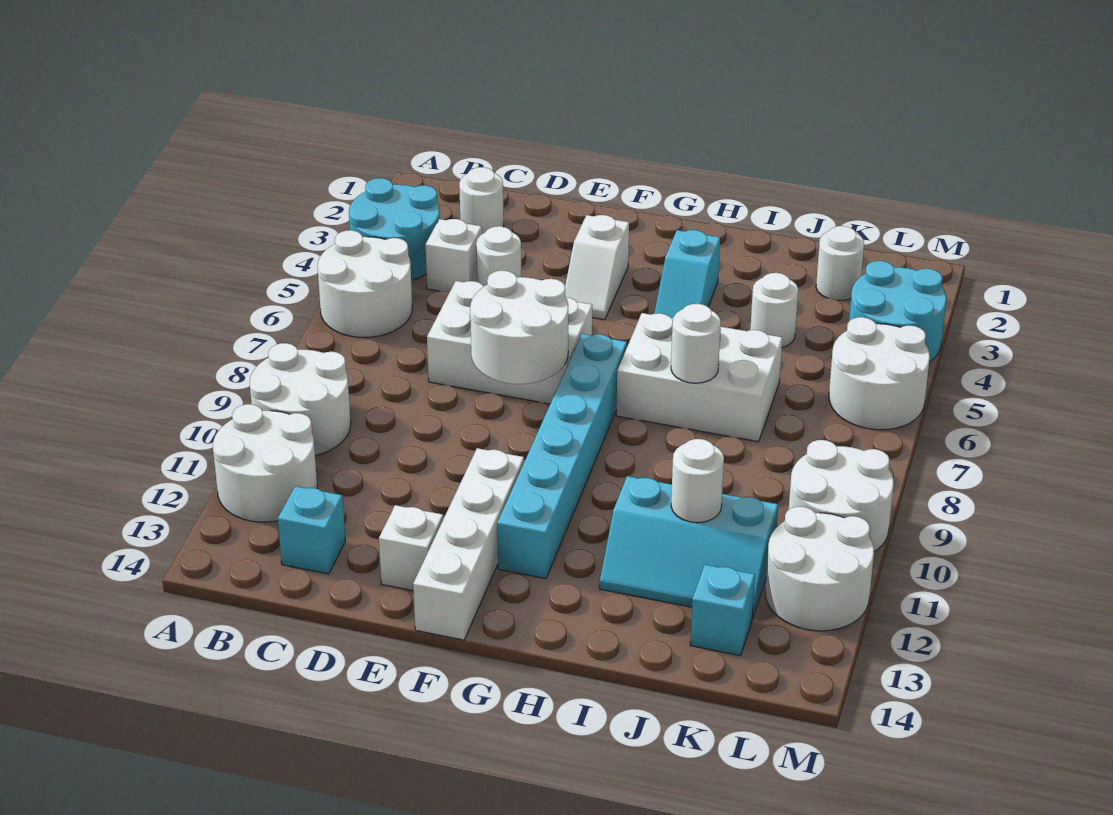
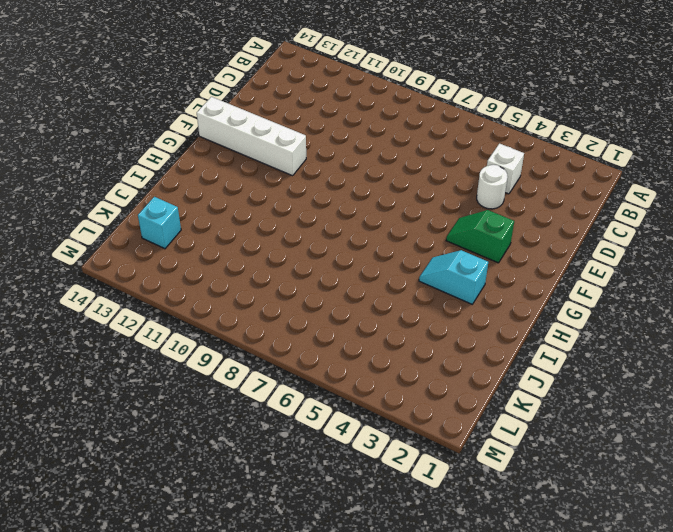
green slope F3:F4 level 1 top 3 -> white slope F3:F4 level 1 top 3
none -> cyan round brick A3:B4 level 1
none -> white round brick A5:B6 level 1
none -> white round brick A9:B10 level 1

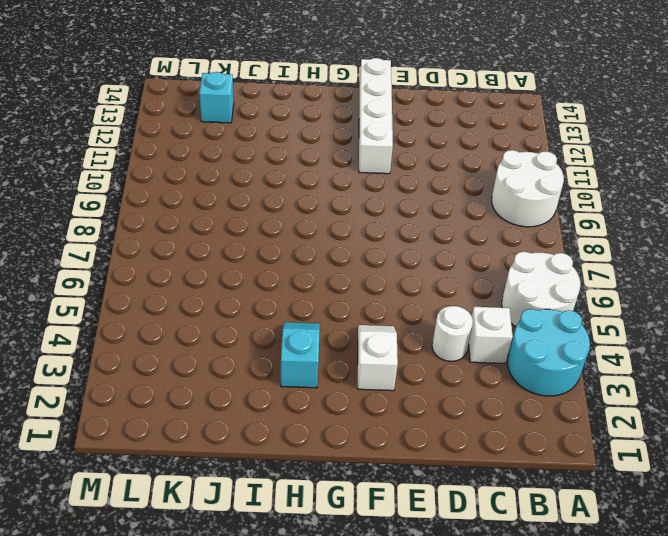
none -> white round brick A11:B12 level 1
none -> white round brick C2 level 1
none -> cyan brick C13 level 1

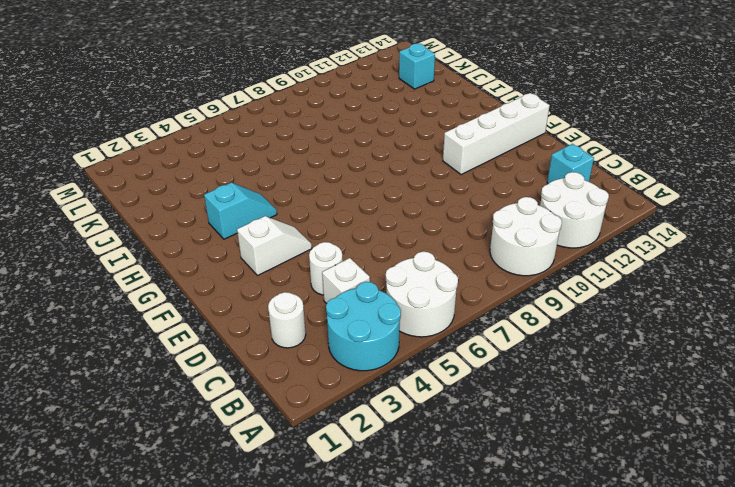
none -> white brick D6:F7 level 1
none -> white brick E13 level 1
none -> cyan brick G7:G12 level 1

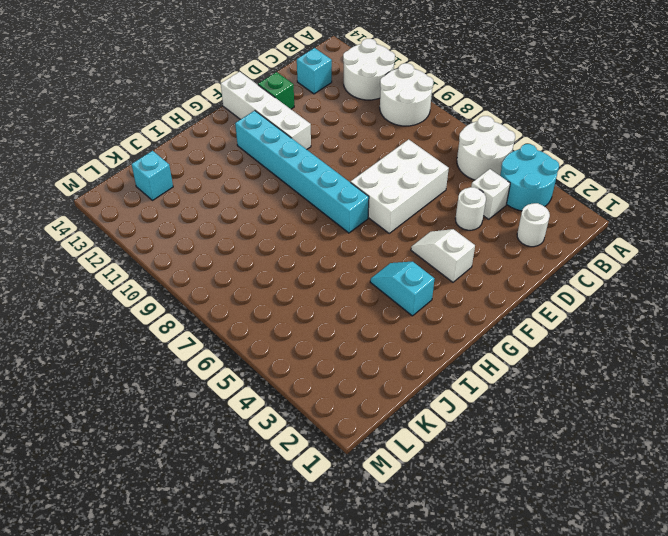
green brick E13 level 1 -> white brick E13 level 1
none -> white brick H6:J7 level 1
none -> cyan slope I11:K12 level 1 top 11
none -> white round brick J4 level 1

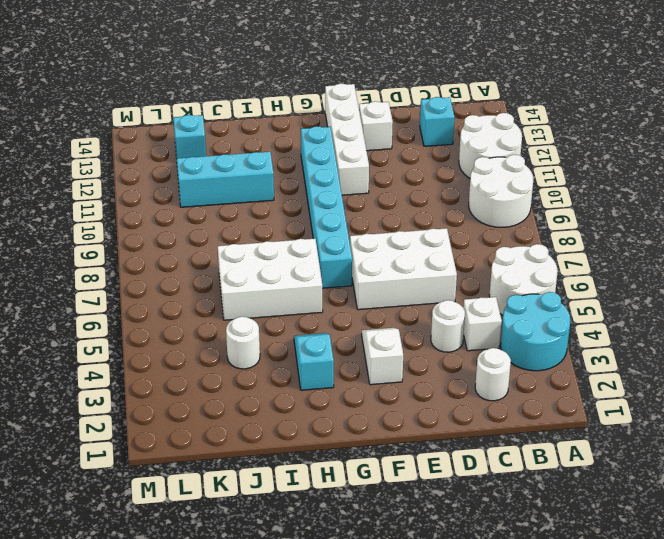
none -> white round brick K2 level 1
none -> cyan round brick L3:M4 level 1
none -> white round brick L5:M6 level 1

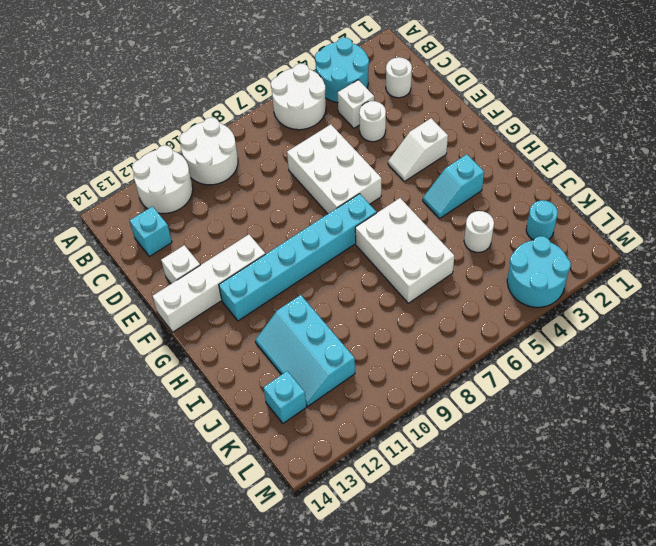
cyan round brick K2 level 1 -> white round brick K2 level 1
none -> white round brick L5:M6 level 1
none -> white round brick L9:M10 level 1
none -> white round brick L11:M12 level 1

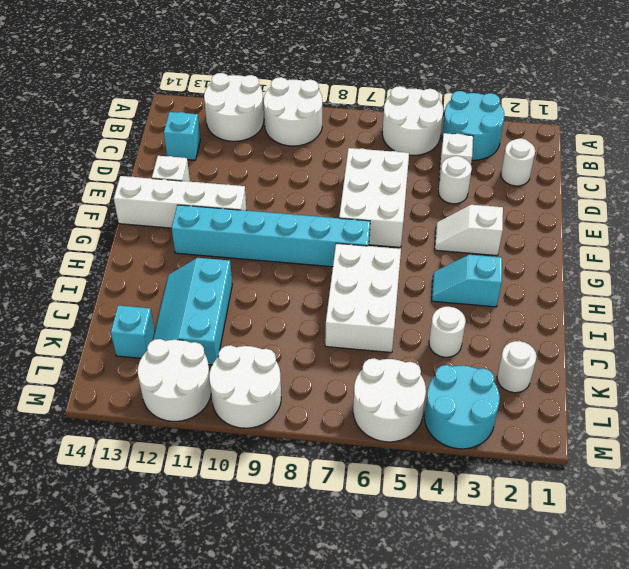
none -> white round brick E7:F8 level 2
none -> white round brick I7 level 2
none -> white round brick J11 level 2

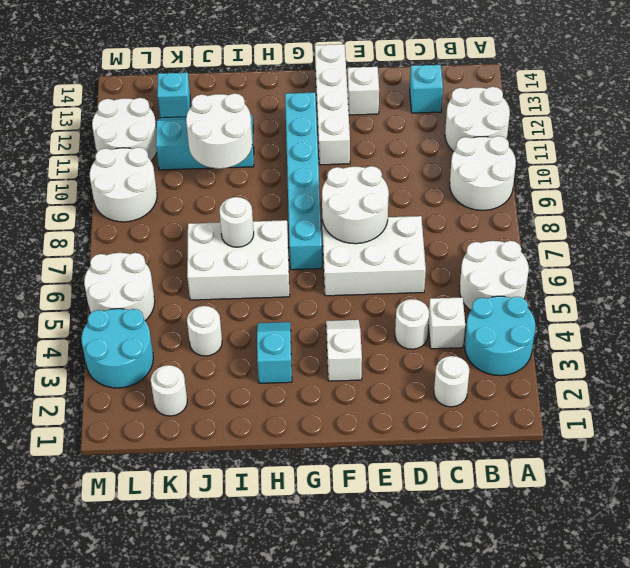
white round brick I10:J11 level 2 -> white round brick J11 level 2

